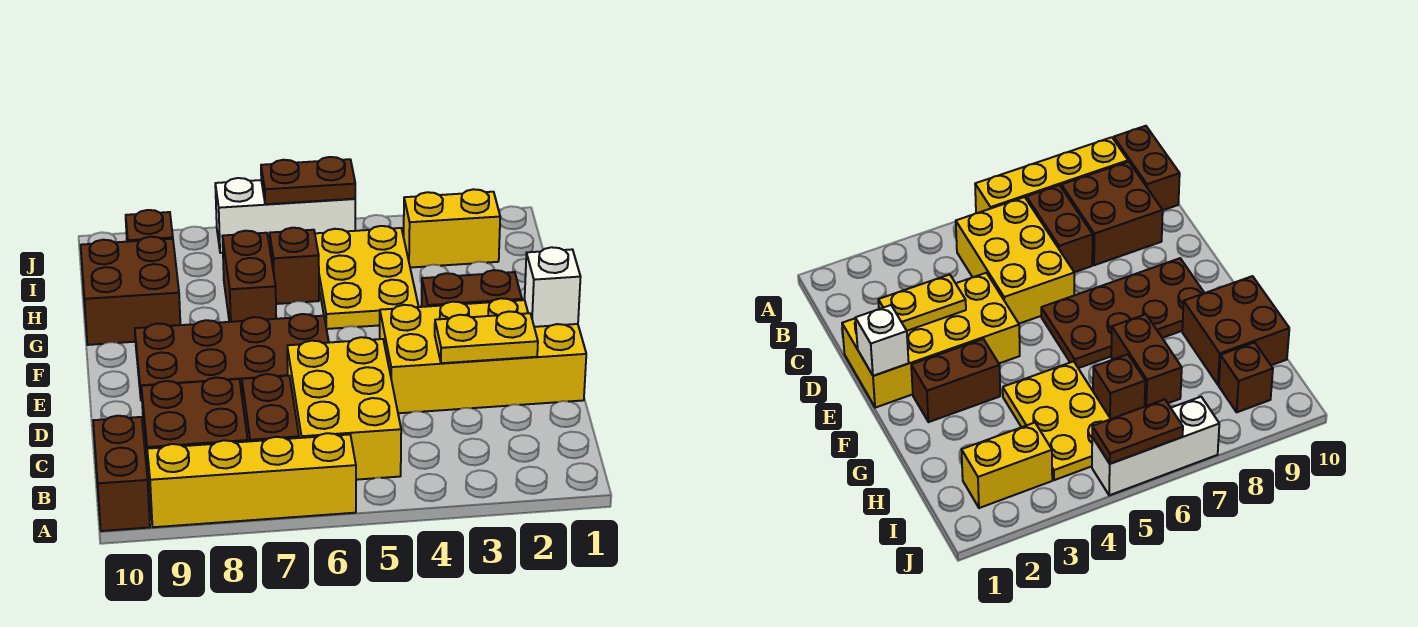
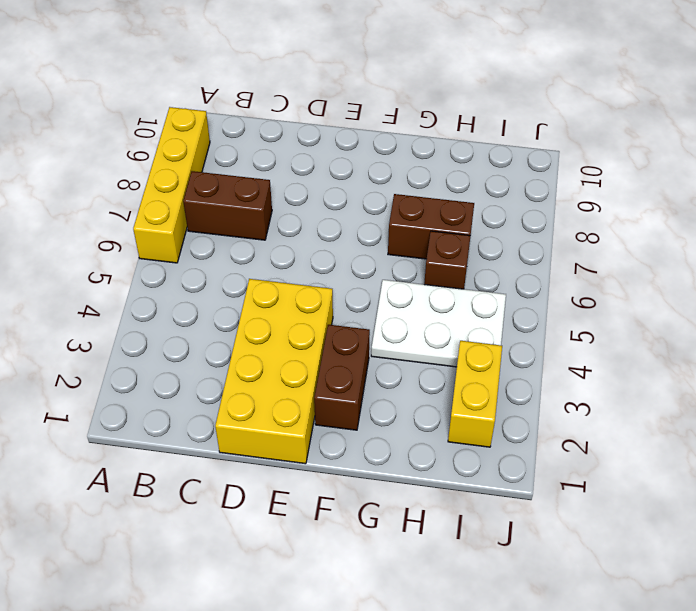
white plate G4:I5 level 1 -> yellow plate G4:I5 level 1
none -> brown brick A10:B10 level 1
none -> yellow brick B5:D6 level 1
none -> brown brick B8:C9 level 1

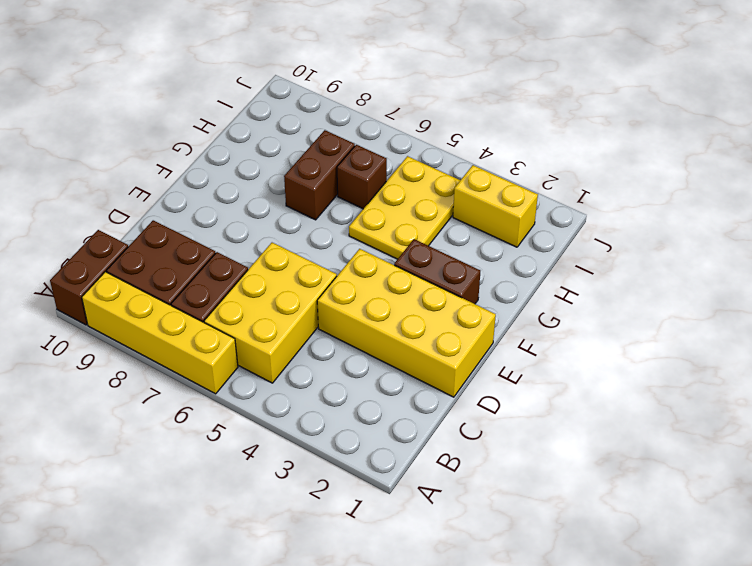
none -> brown plate E6:F9 level 1
none -> brown brick G9:H10 level 1
none -> brown brick I9 level 1

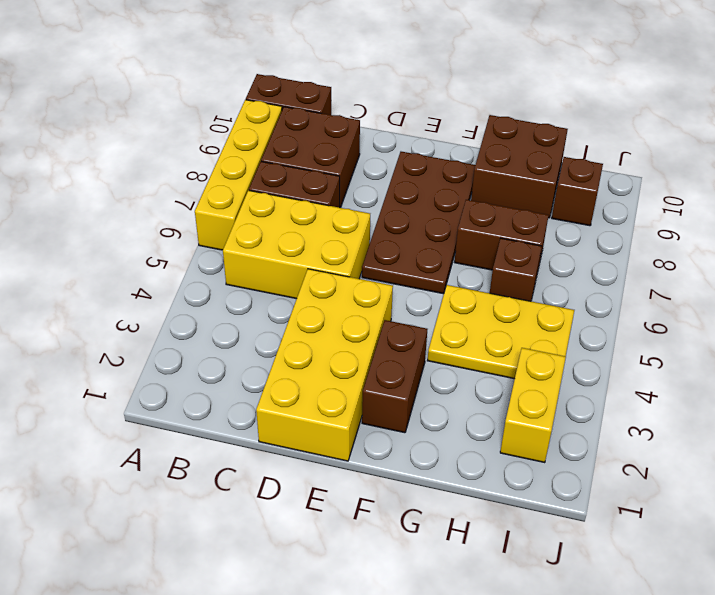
none -> white brick J5:J7 level 1
none -> yellow plate D2:D3 level 2
none -> white brick E1 level 2

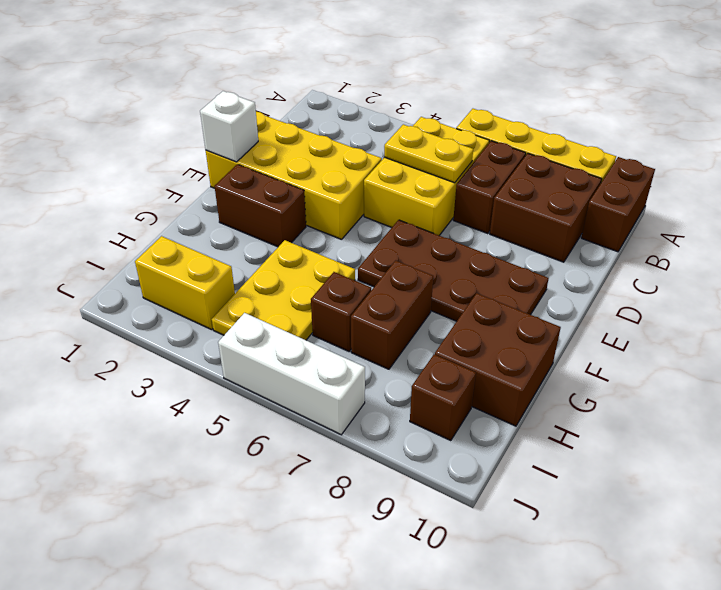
yellow plate C5:C6 level 2 -> yellow plate D2:D3 level 2
none -> brown plate J5:J6 level 2

